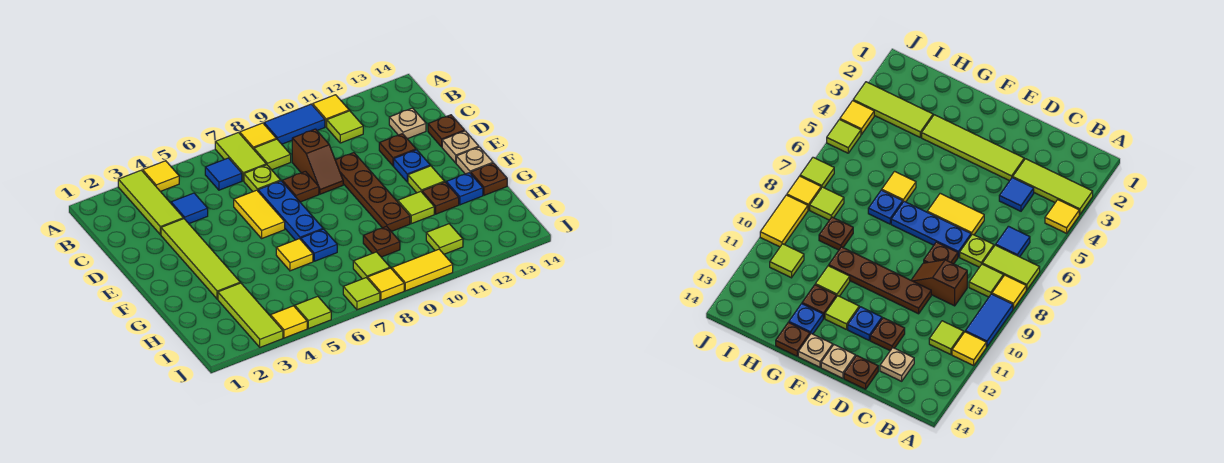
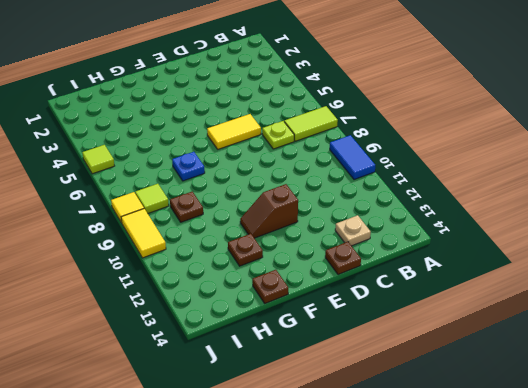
brown slope E11:F11 level 1 top E -> brown slope C9:D9 level 1 top C
none -> lime tile A3:C3 level 1
none -> yellow tile A4 level 1
none -> yellow tile A8 level 1
none -> yellow tile A11 level 1

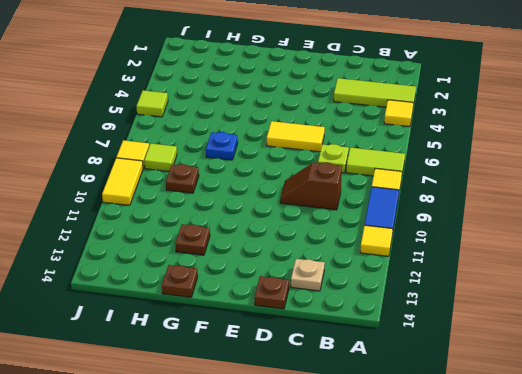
none -> blue tile B6 level 1
none -> lime tile B8 level 1
none -> lime tile B11 level 1
none -> blue tile C4 level 1

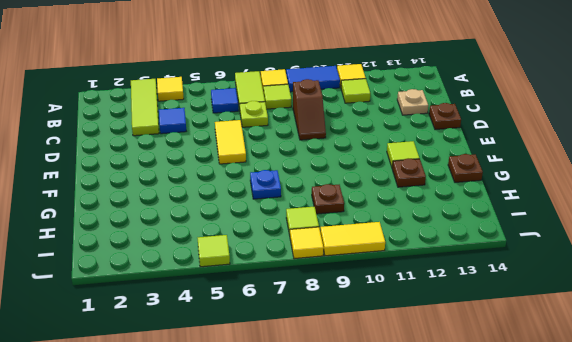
none -> lime tile D3:G3 level 1
none -> blue plate D7:F7 level 1
none -> brown plate D8 level 1
none -> brown plate D10:G10 level 1

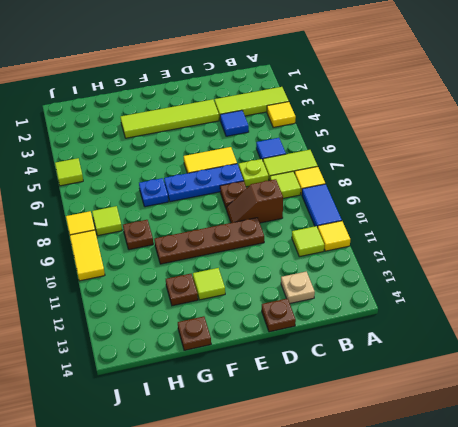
none -> brown plate D12 level 1
none -> blue plate E12 level 1
none -> tan plate E14 level 1
none -> tan plate F14 level 1

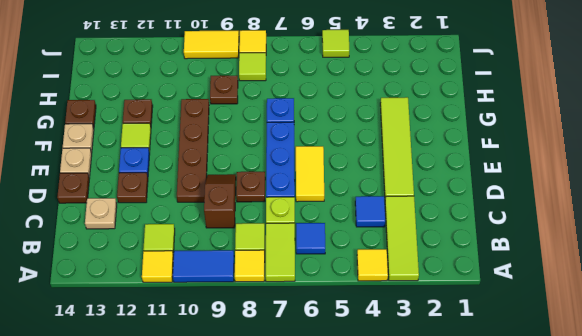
none -> yellow tile G6 level 1
none -> lime tile G11 level 1
none -> blue plate G13 level 1
none -> lime tile H3:J3 level 1

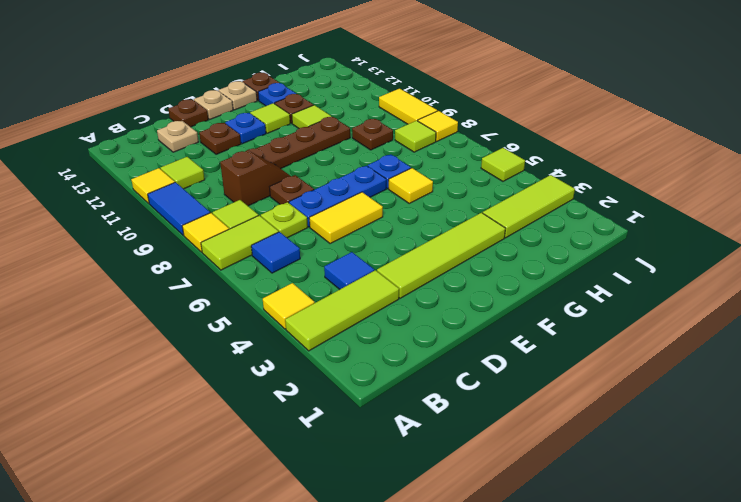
none -> lime tile I11 level 1
none -> yellow tile J4 level 1
none -> lime tile J7 level 1

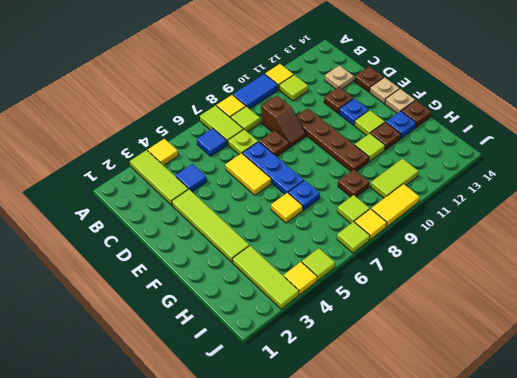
lime tile I10:I11 level 1 -> lime tile I11 level 1

